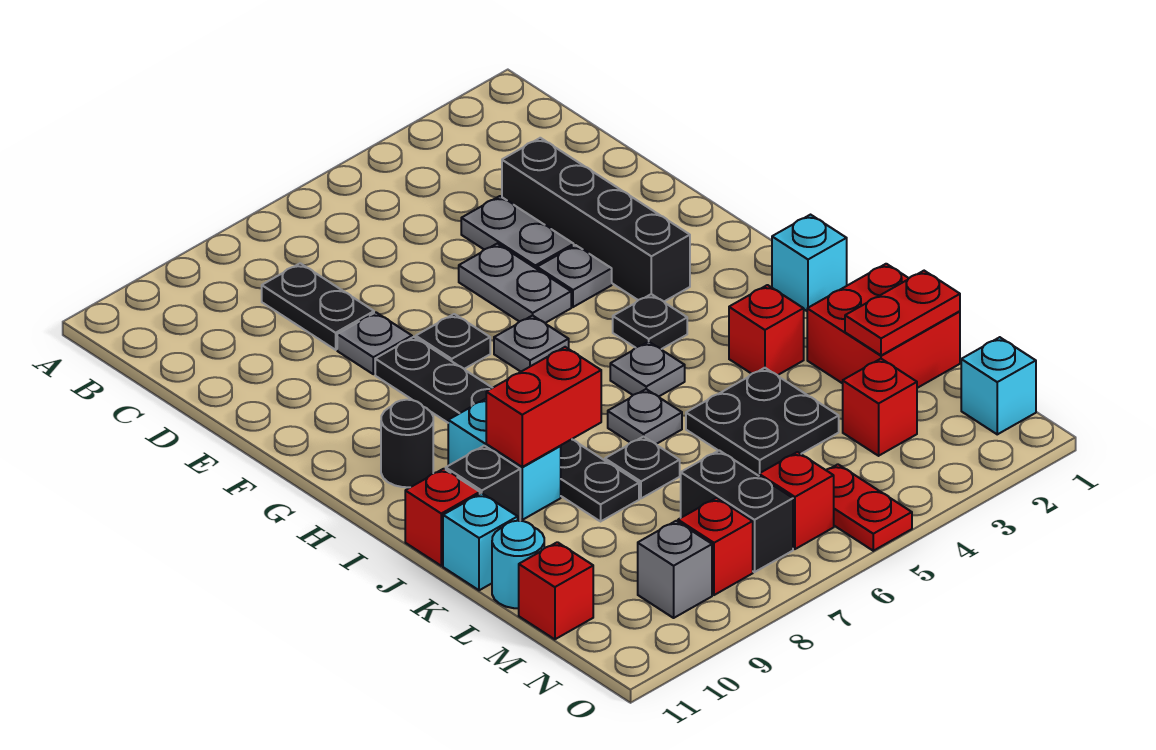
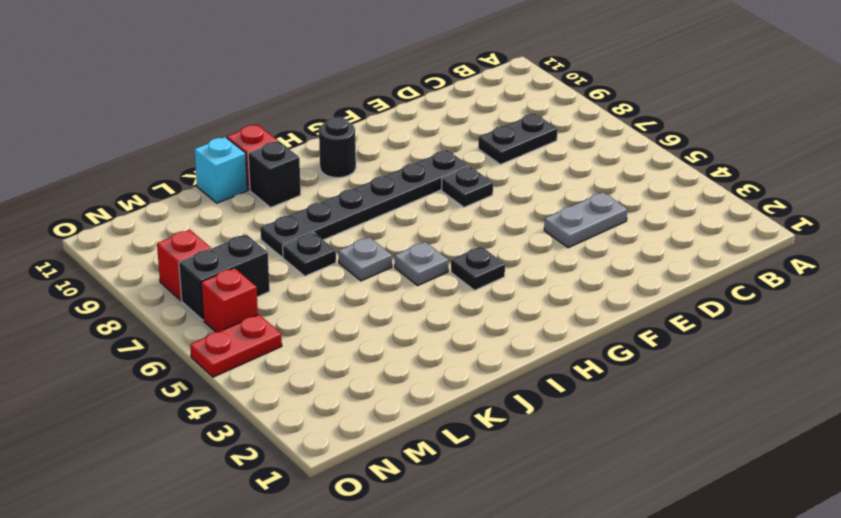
none -> black brick D3:G3 level 1
none -> grey plate E5:F5 level 1
none -> grey plate E8 level 1
none -> grey plate F4 level 1

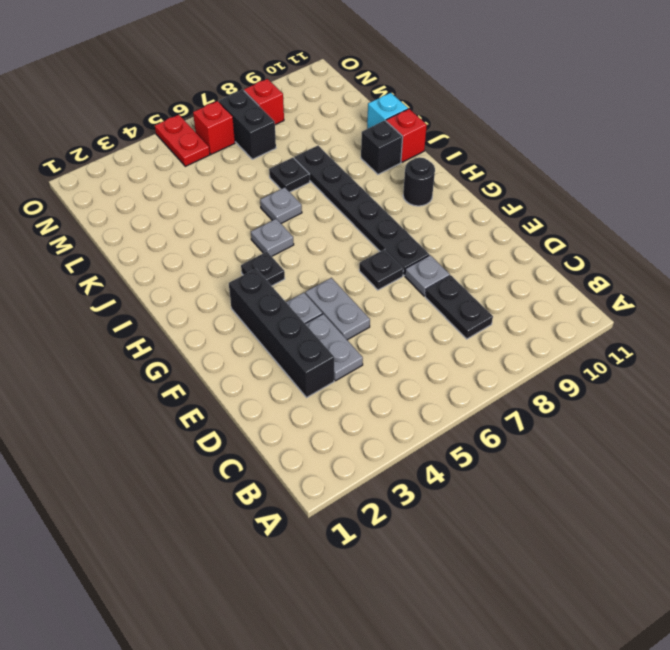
none -> grey plate G6 level 1
none -> cyan brick I1 level 1
none -> cyan brick I9:J9 level 1
none -> red brick J3 level 1

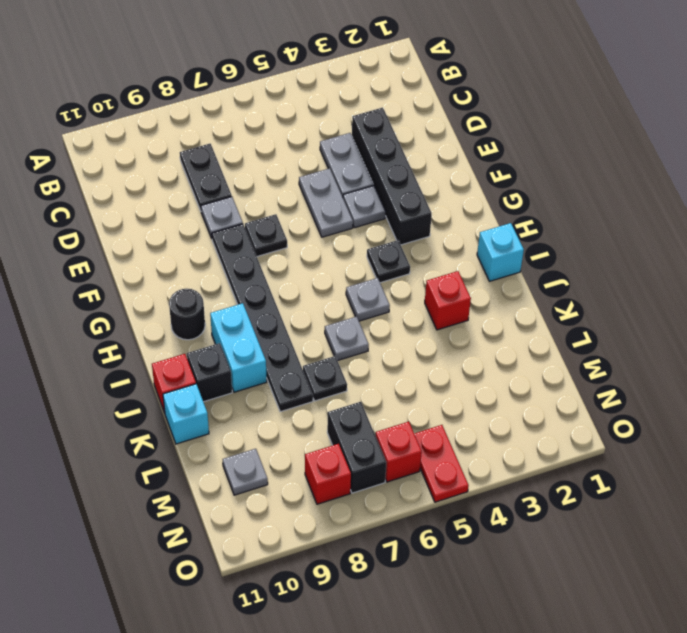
grey plate M10 level 1 -> grey plate G6 level 1
none -> red brick K1:L2 level 1
none -> black plate K4:L5 level 1
none -> cyan round brick L11 level 1
none -> red brick M3 level 1

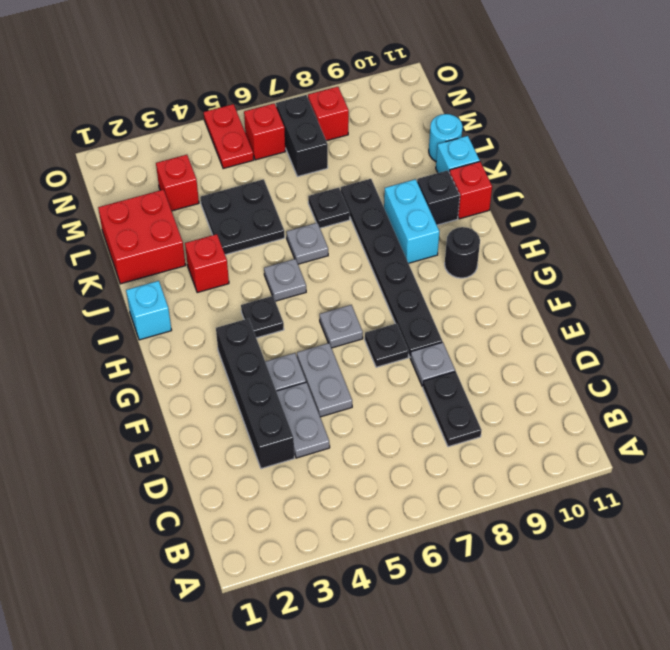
none -> red brick M11 level 1
none -> cyan brick N1 level 1
none -> grey brick N9 level 1
none -> red brick J8:J9 level 2

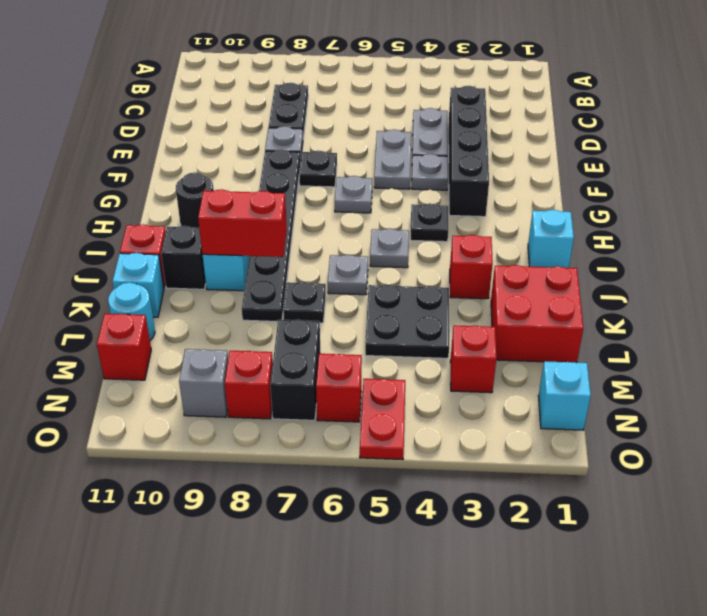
none -> red plate L1:L2 level 2

